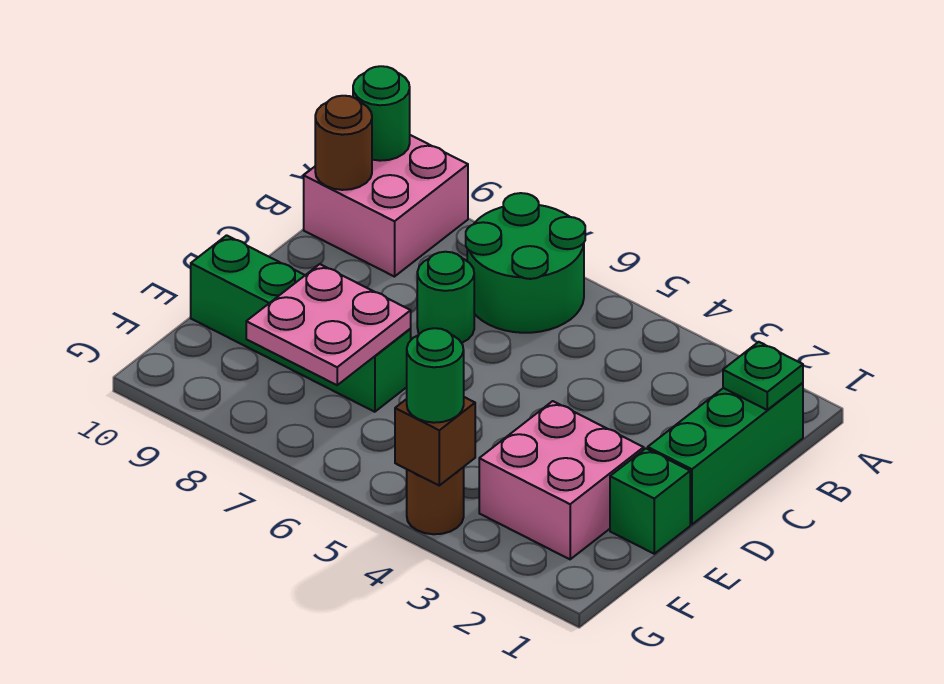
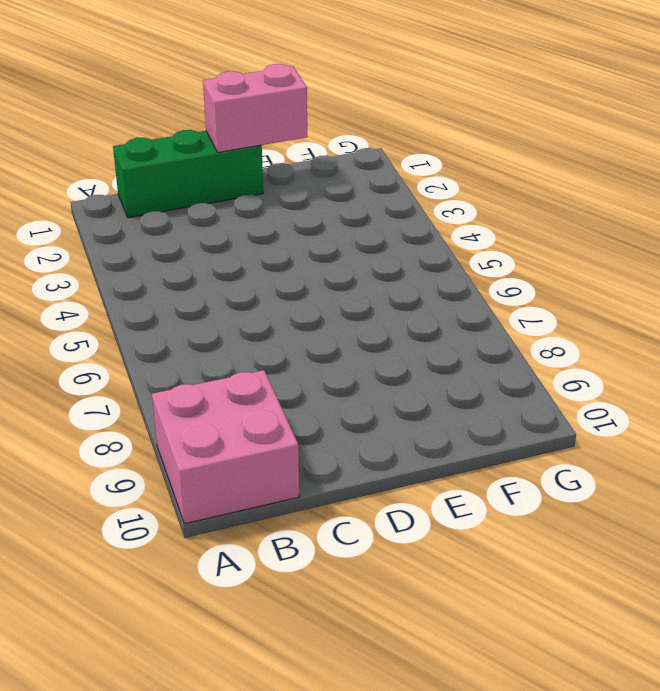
pink brick D1:E1 level 2 -> none
none -> green round brick A6:B7 level 1
none -> green round brick C7 level 1
none -> green brick E1 level 1

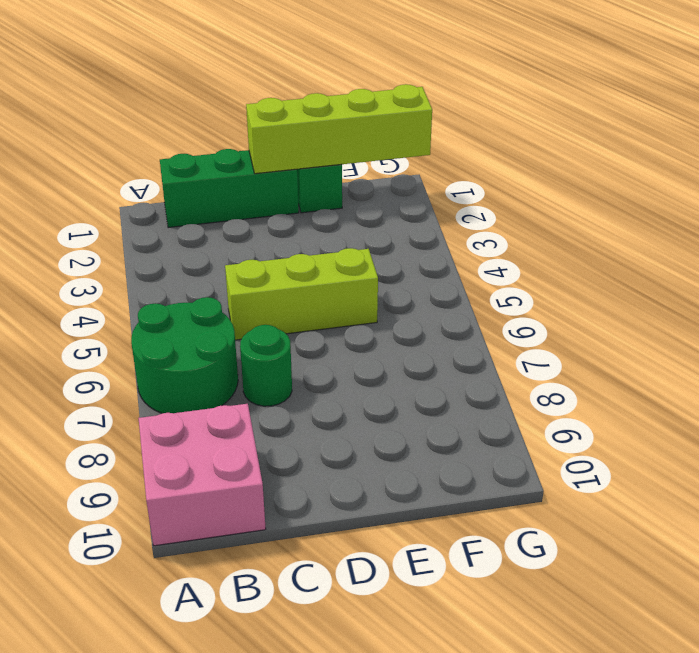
lime brick C5:E5 level 1 -> none
lime brick D1:G1 level 2 -> none
none -> pink brick E2:F3 level 1
none -> green brick E7:E10 level 1
none -> brown round brick G4 level 1

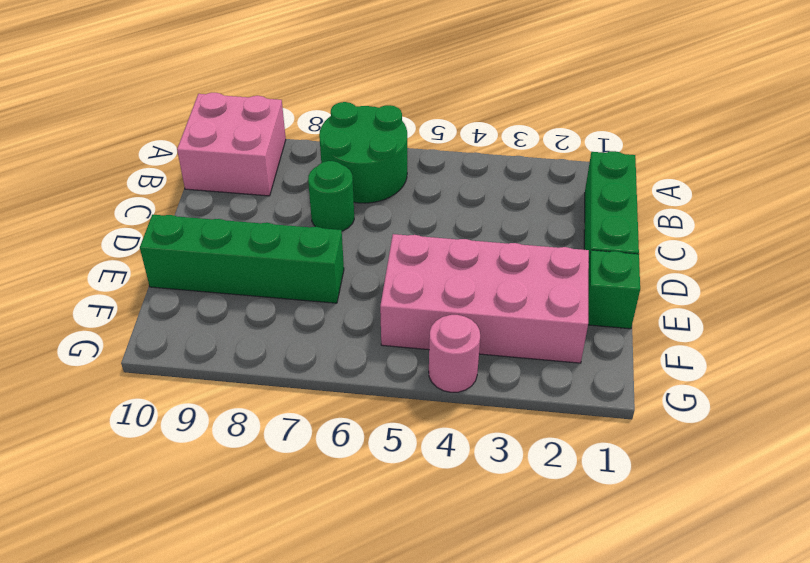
pink brick E2:F5 level 1 -> pink brick E2:F3 level 1
pink round brick G4 level 1 -> brown round brick G4 level 1
none -> green round brick A10 level 2
none -> green plate B1 level 2
none -> brown round brick B10 level 2

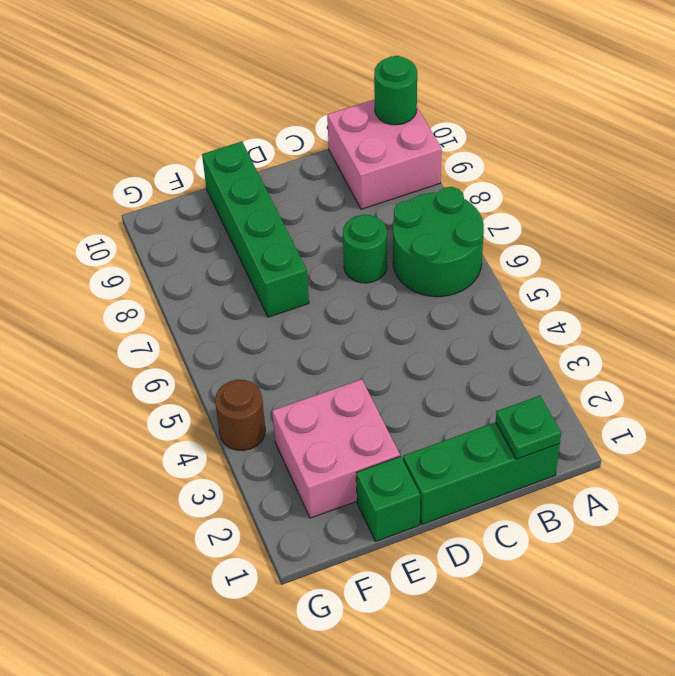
none -> brown round brick B10 level 2
none -> pink plate E7:F8 level 2
none -> brown brick G4 level 2

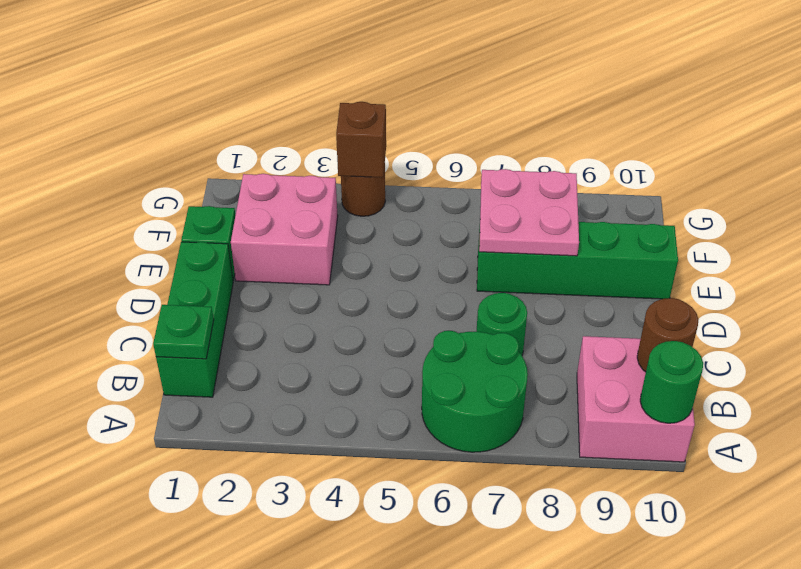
none -> green round brick G4 level 3

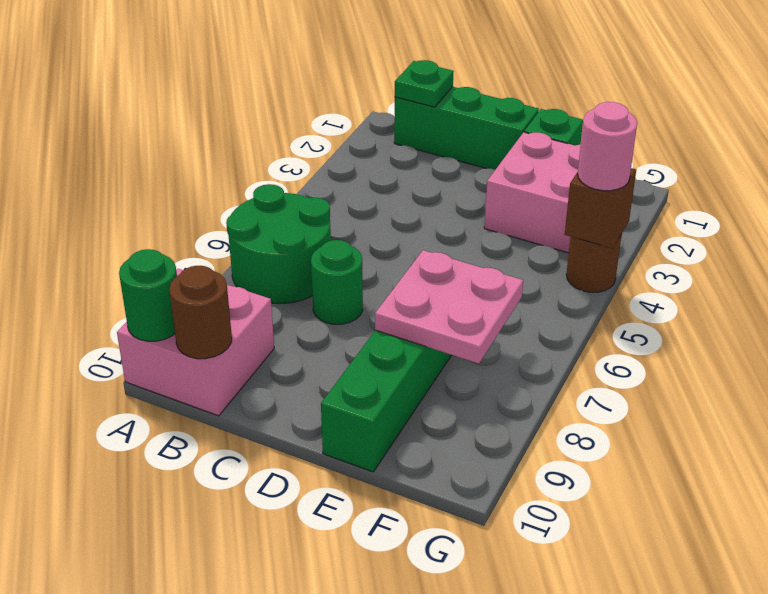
pink round brick G4 level 3 -> green round brick G4 level 3

